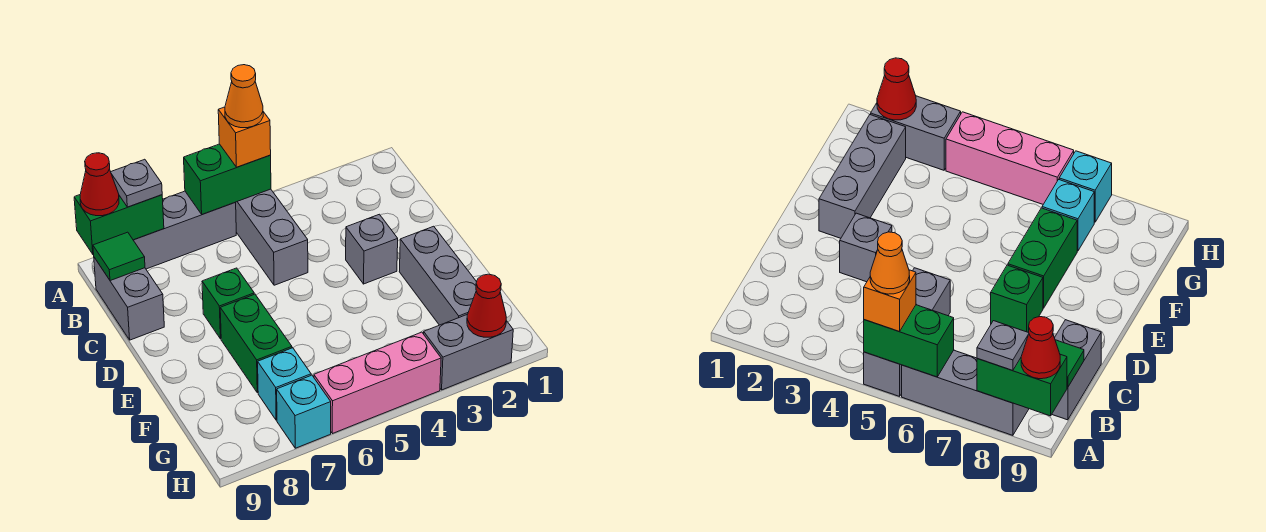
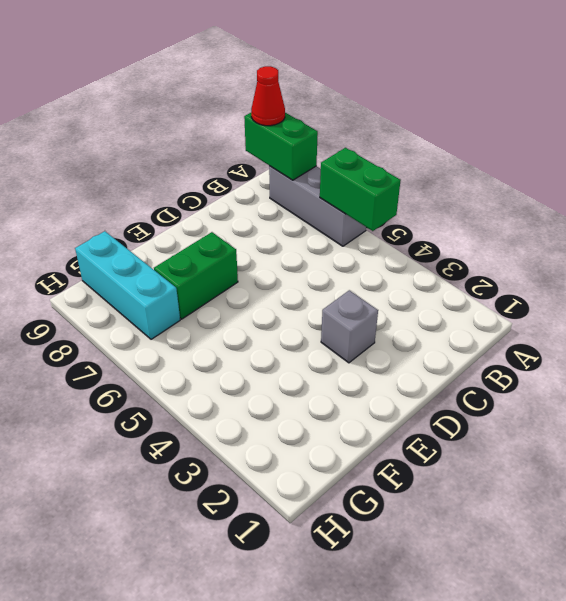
cyan brick G7:G9 level 1 -> cyan brick G7 level 1
none -> grey brick A5:C5 level 1
none -> grey brick B9:C9 level 1
none -> green brick D7 level 1

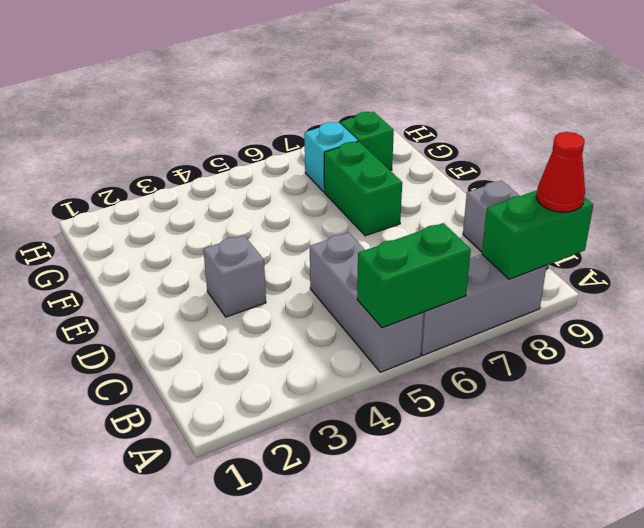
green brick G8 level 1 -> green brick D7 level 1
none -> grey brick E2:G2 level 1
none -> grey brick H2:H3 level 1
none -> pink brick H4:H6 level 1

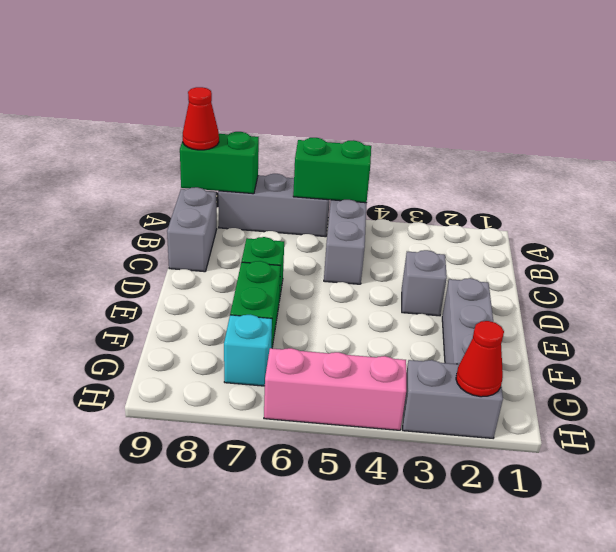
none -> cyan brick H7 level 1
none -> green tile B9 level 2
none -> orange brick A5 level 3

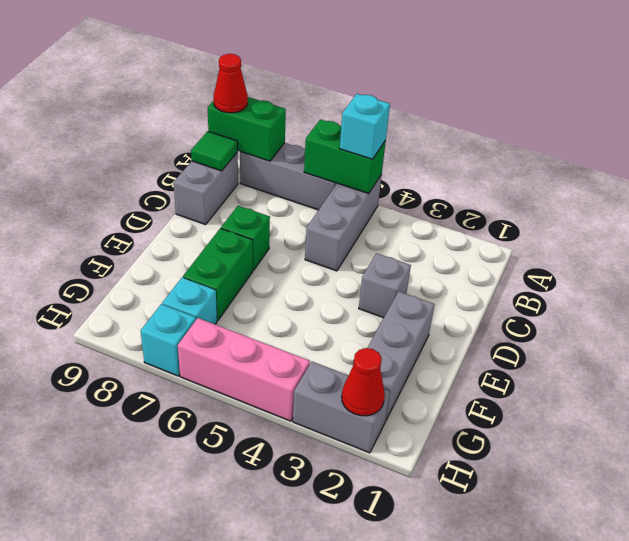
cyan brick A5 level 3 -> orange brick A5 level 3
none -> grey plate A8 level 3
none -> orange cone A5 level 4

